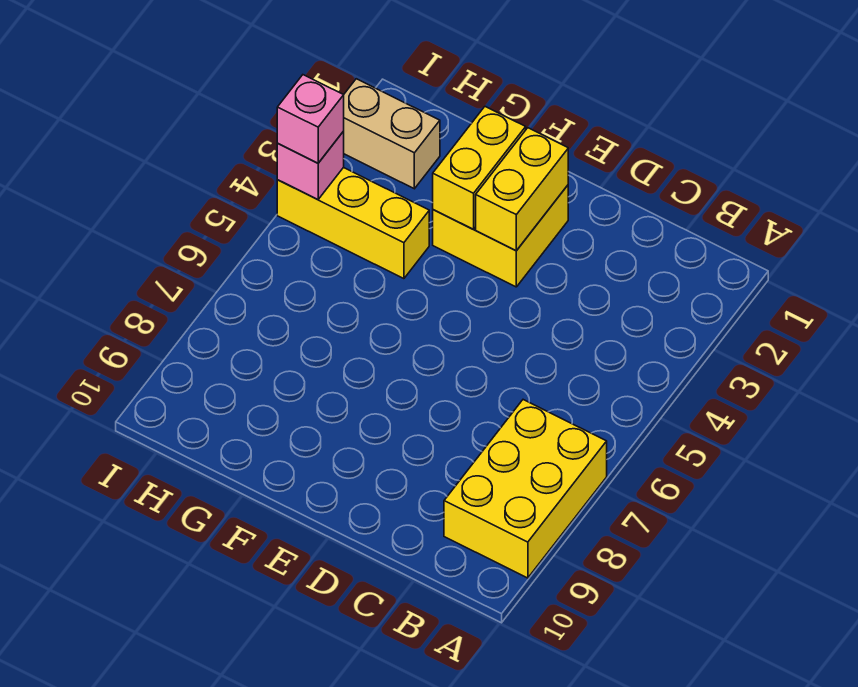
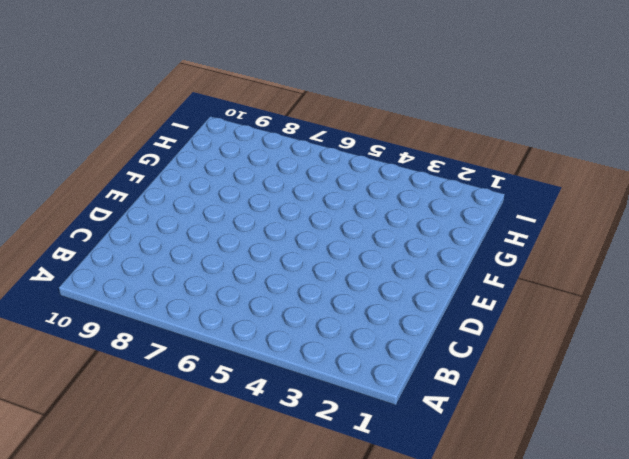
none -> yellow brick A7:B9 level 1
none -> yellow brick E2:F3 level 1

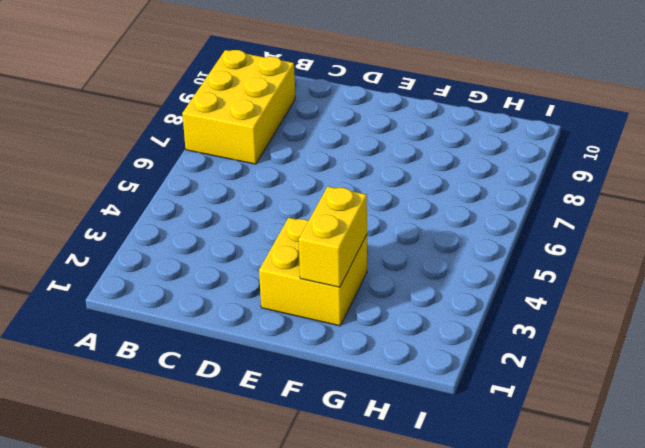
none -> yellow brick G4:I4 level 1
none -> tan brick H2:I2 level 1

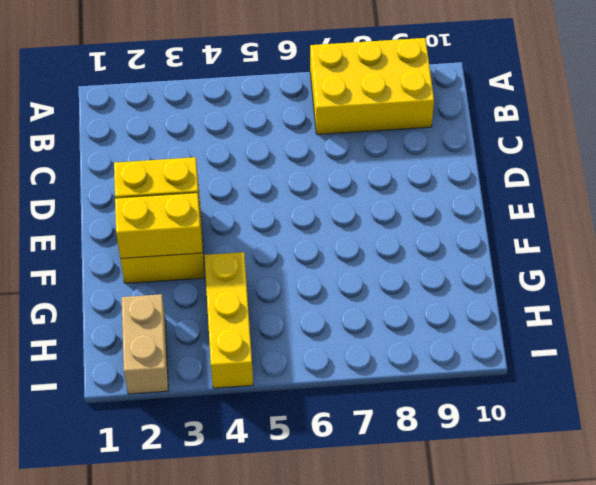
none -> pink brick I4 level 2
none -> pink brick I4 level 3

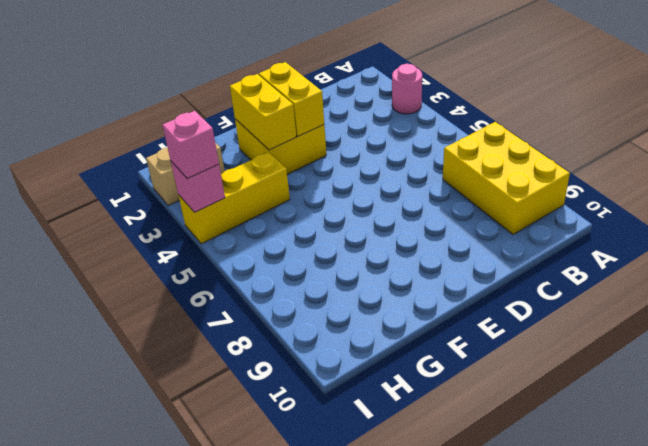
pink round brick A3 level 1 -> none

